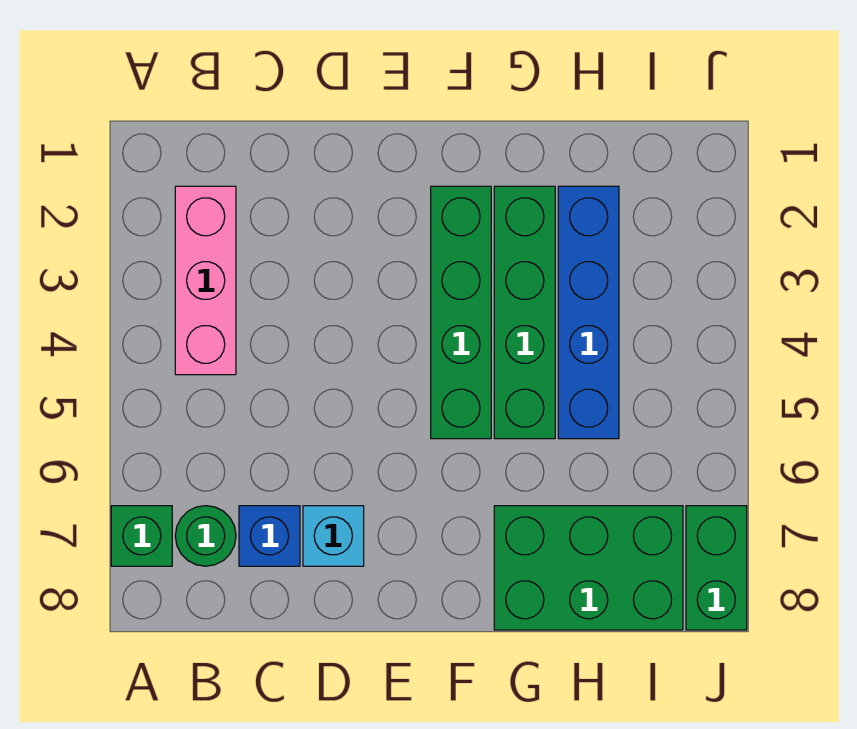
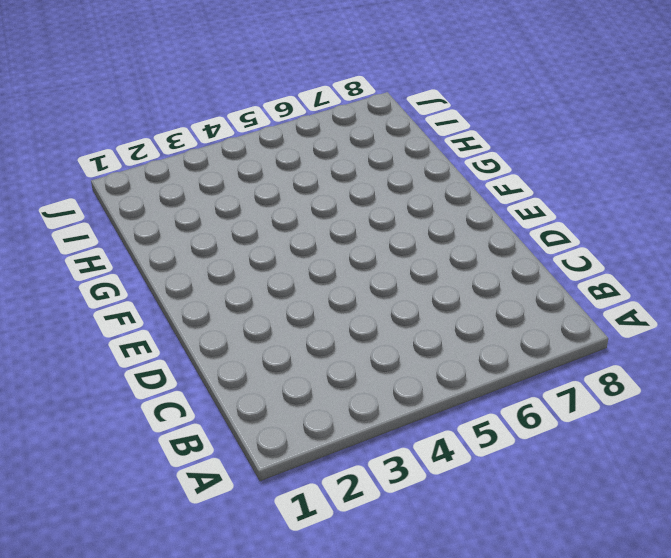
none -> green brick A7 level 1
none -> pink brick B2:B4 level 1

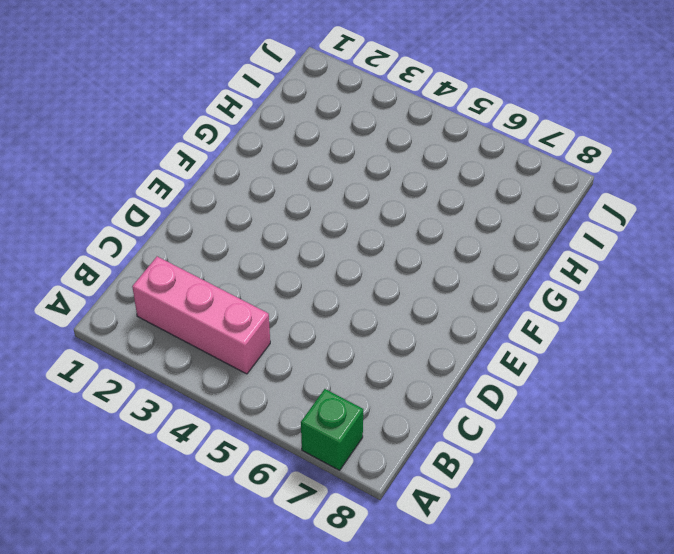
none -> green round brick B7 level 1
none -> blue brick C7 level 1

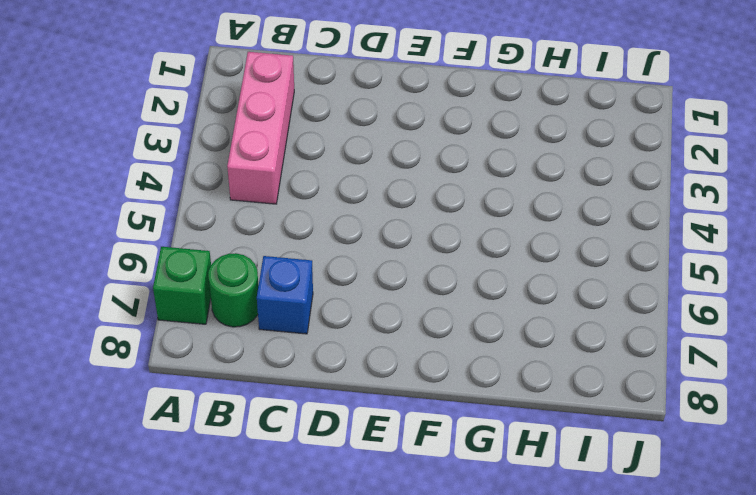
none -> cyan brick D7 level 1
none -> green brick F2:F5 level 1

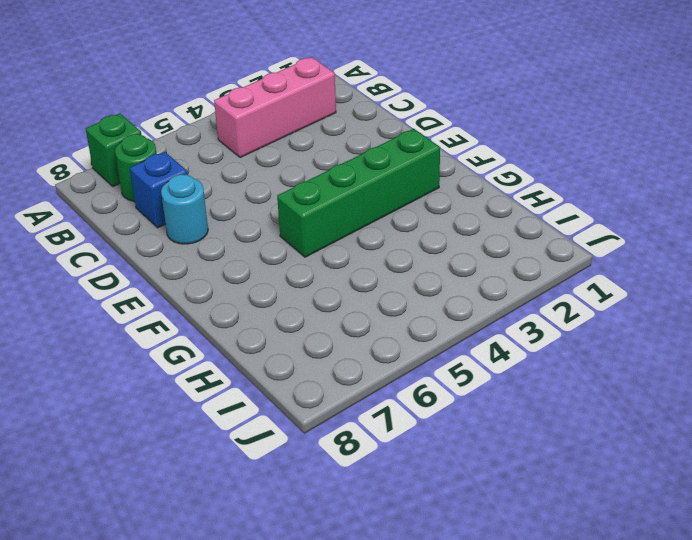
cyan round brick D7 level 1 -> cyan brick D7 level 1
none -> green brick G2:G5 level 1
none -> green brick G7:I8 level 1

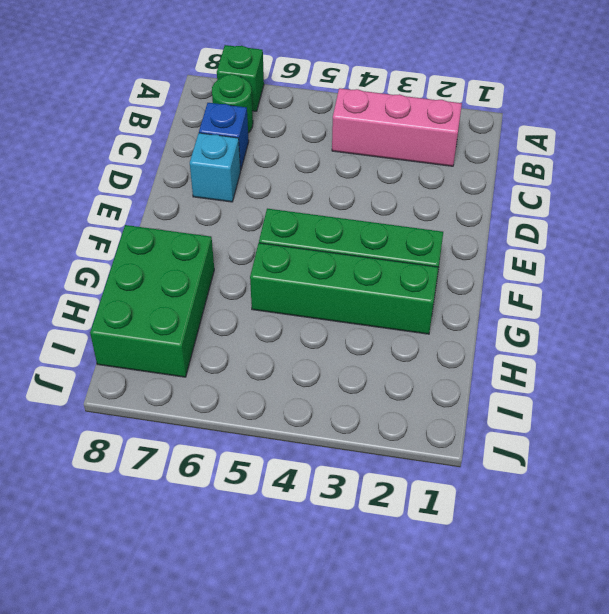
none -> blue brick H2:H5 level 1
none -> green brick J7:J8 level 1

